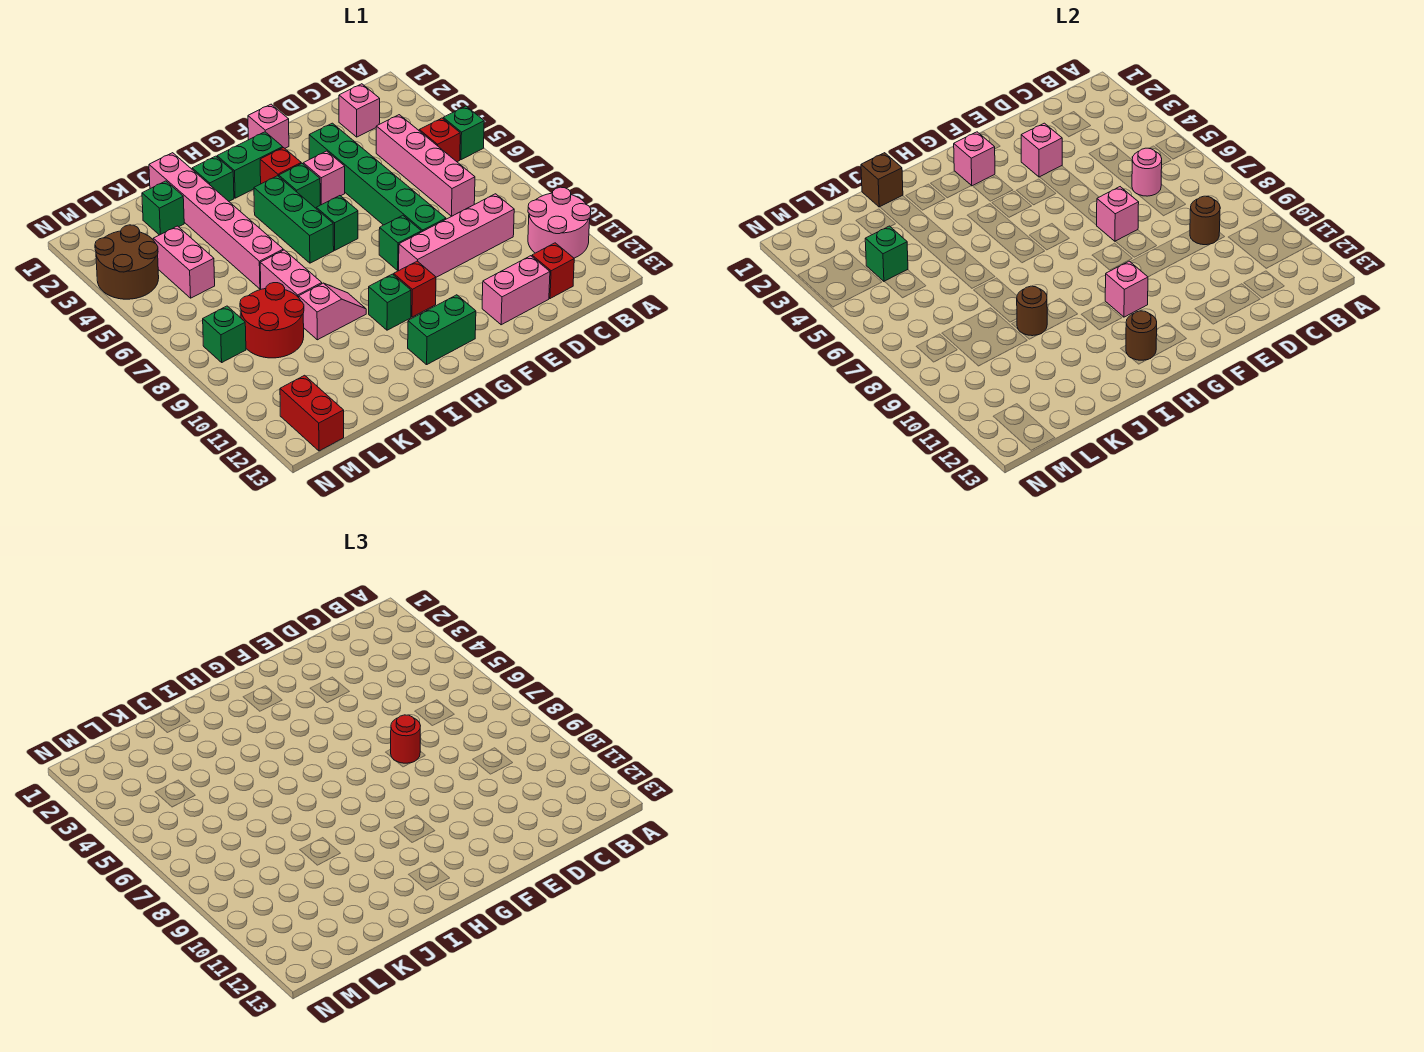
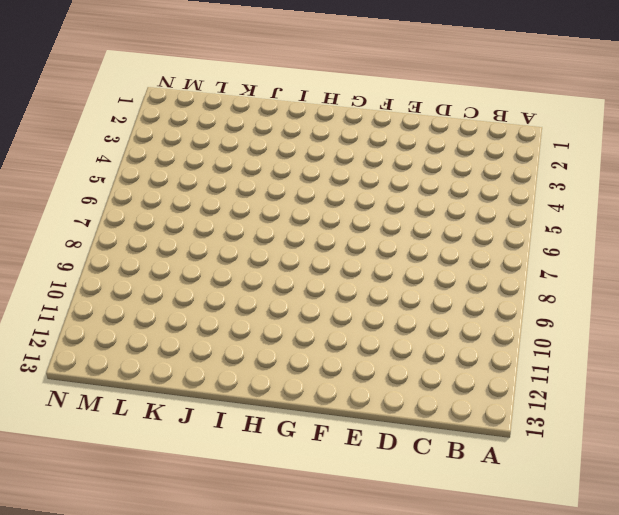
none -> green brick A5 level 1
none -> pink round brick A10:B11 level 1
none -> red brick B5 level 1
none -> pink brick C2 level 1

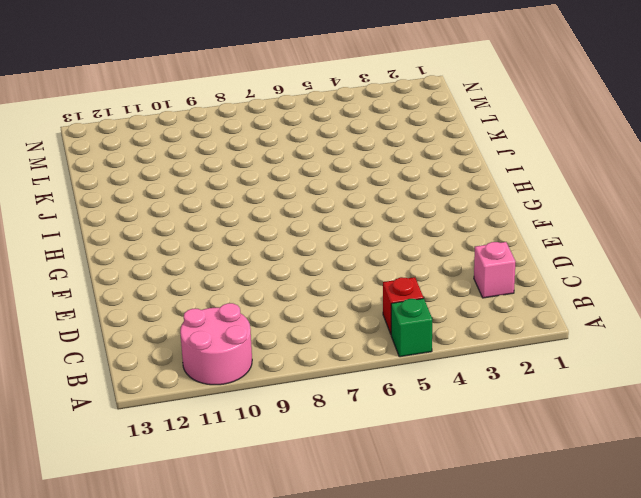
none -> pink brick C4:C7 level 1
none -> pink brick C9:F9 level 1
none -> red brick C12 level 1
none -> pink brick D12:E12 level 1

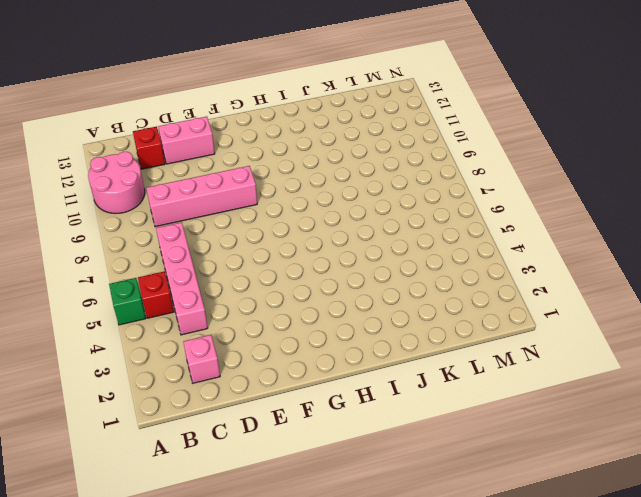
none -> green brick E3:E8 level 1
none -> pink brick F1 level 1
none -> pink brick F4 level 1
none -> green brick F8 level 1

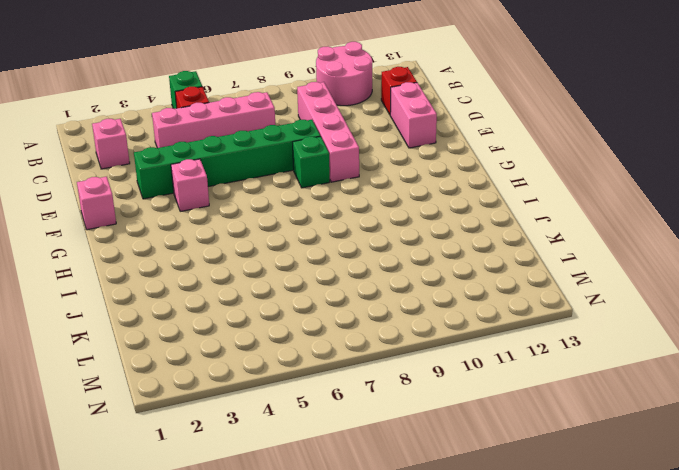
none -> green brick G2:H2 level 1
none -> red brick G3 level 1
none -> green brick G4 level 1
none -> green brick G6 level 1

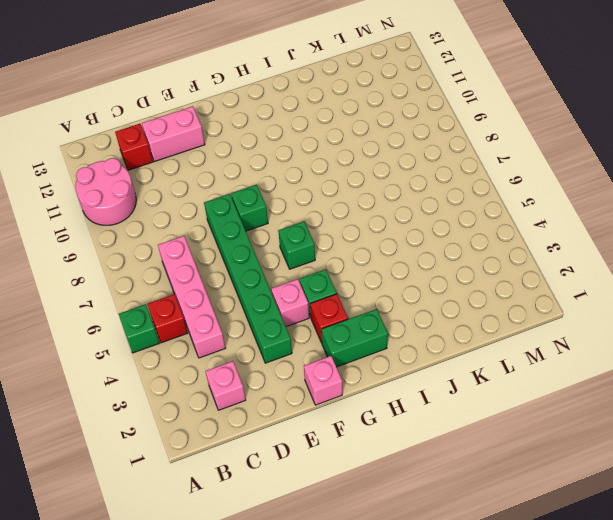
none -> pink brick C9:F9 level 1
none -> red brick G10 level 1
none -> green brick G12:H12 level 1
none -> green brick H4:H6 level 1

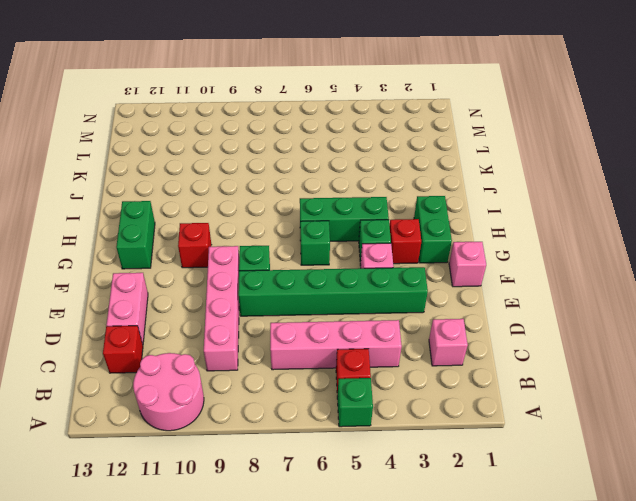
none -> green brick H10 level 1
none -> green brick I2 level 1
none -> pink slope I9:J9 level 1 top J
none -> pink brick J1:J6 level 1

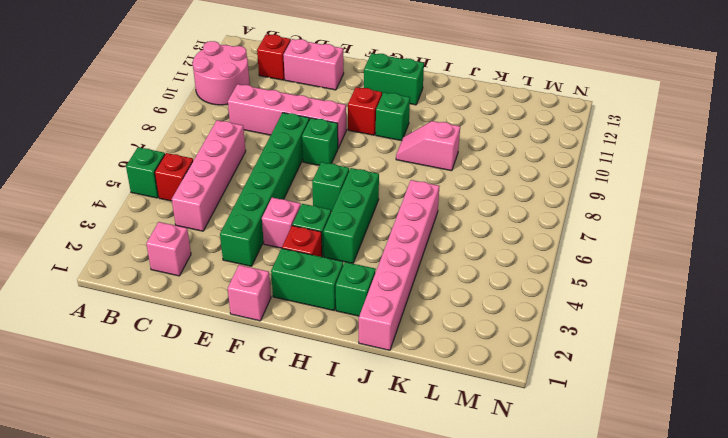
none -> pink brick J7:J8 level 1
none -> green brick K2 level 1
none -> red round brick K8:L9 level 1
none -> pink brick L4:L5 level 1

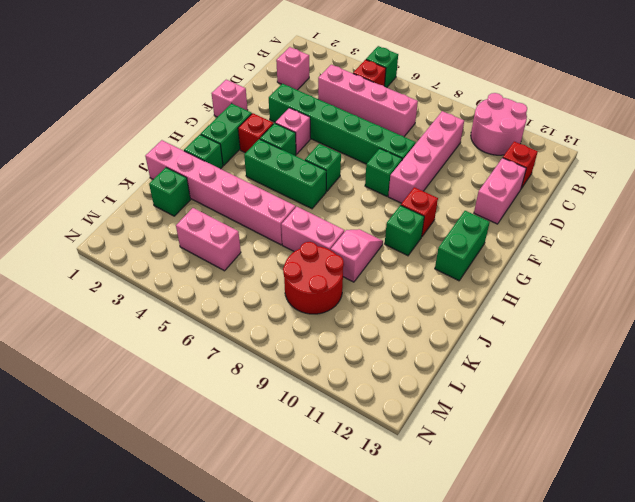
none -> brown round brick M3:N4 level 1
none -> green brick M8 level 1
none -> red brick M12:M13 level 1
none -> pink round brick C6 level 2

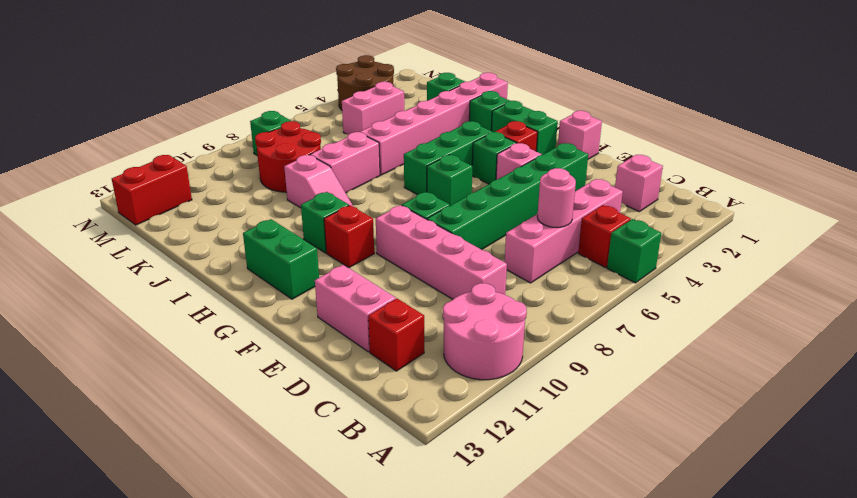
none -> brown round brick C9 level 2
none -> pink brick E3 level 2
none -> pink brick E7 level 2
none -> pink brick G2 level 2

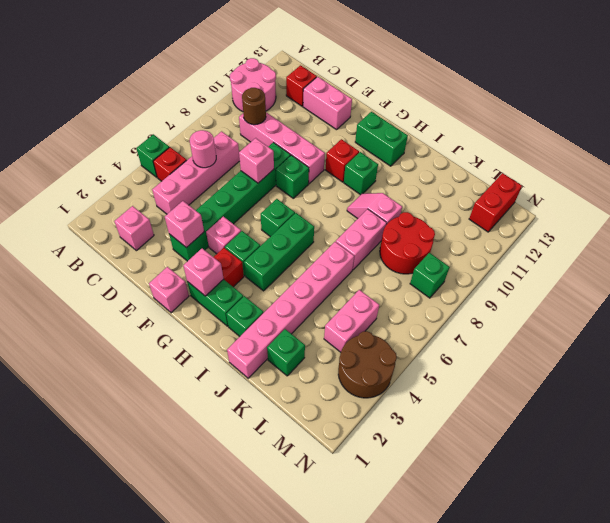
none -> pink brick G10 level 2
none -> brown round brick H12 level 2
none -> brown brick J1 level 2
none -> brown round brick J9 level 2

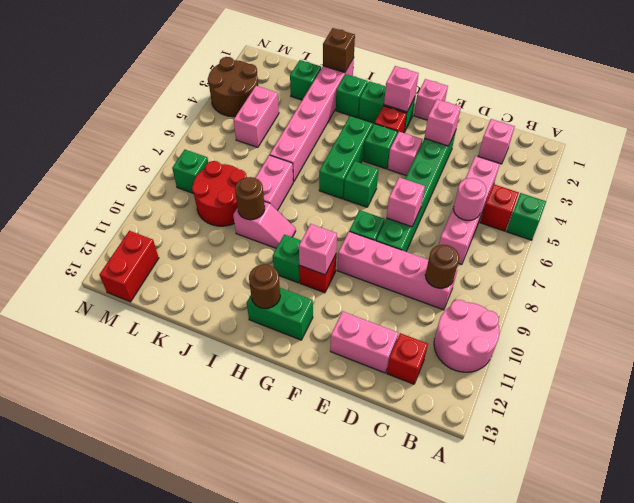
none -> green brick L4 level 2
none -> red round brick E7 level 3

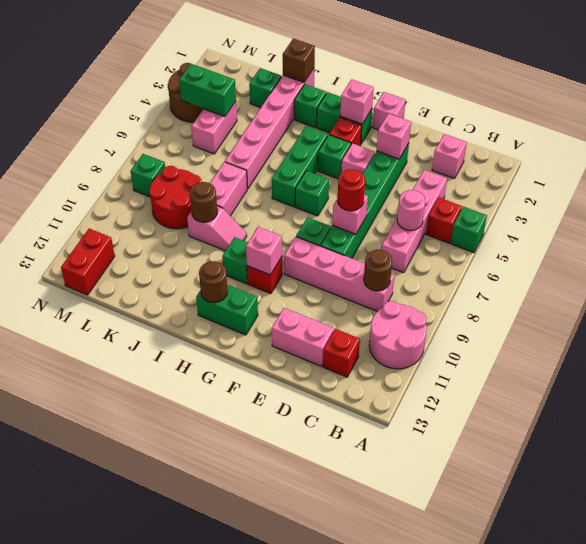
green brick L4:M4 level 2 -> green brick L4 level 2

